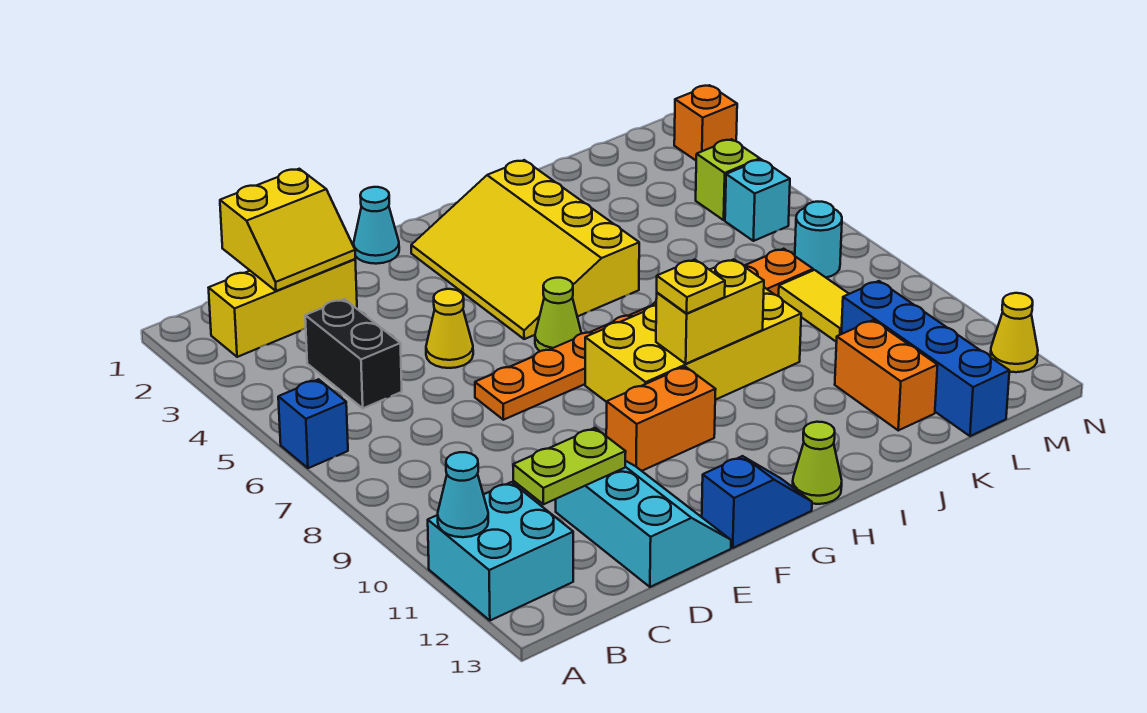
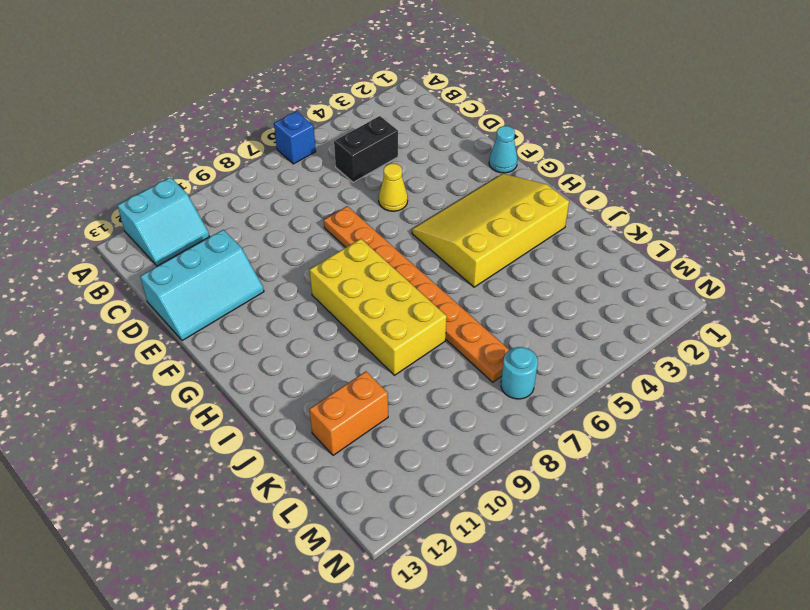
cyan slope A11:B12 level 1 top A -> cyan brick A11:B12 level 1
none -> yellow brick B2:D2 level 1
none -> orange brick F10:G10 level 1
none -> blue slope F13:G13 level 1 top F

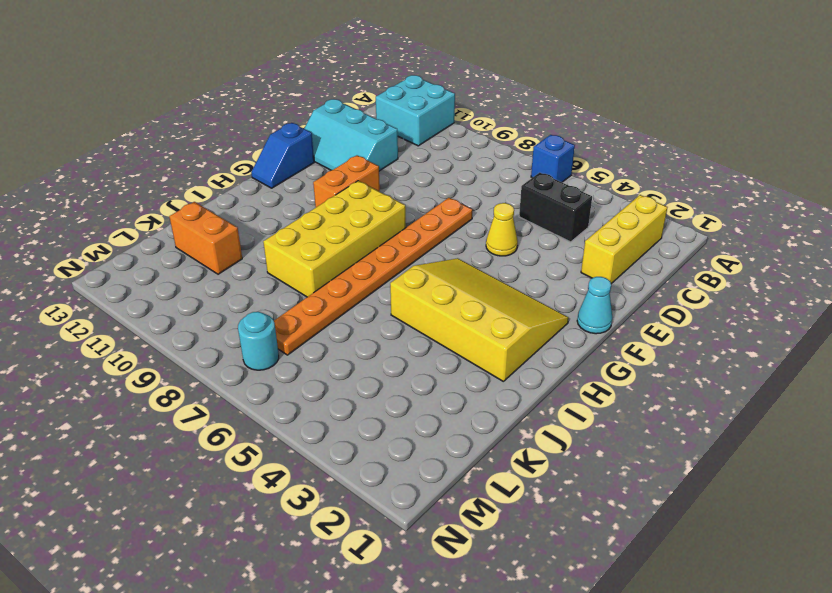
none -> lime cone G6 level 1
none -> lime cone H13 level 1
none -> yellow tile L8:L9 level 1

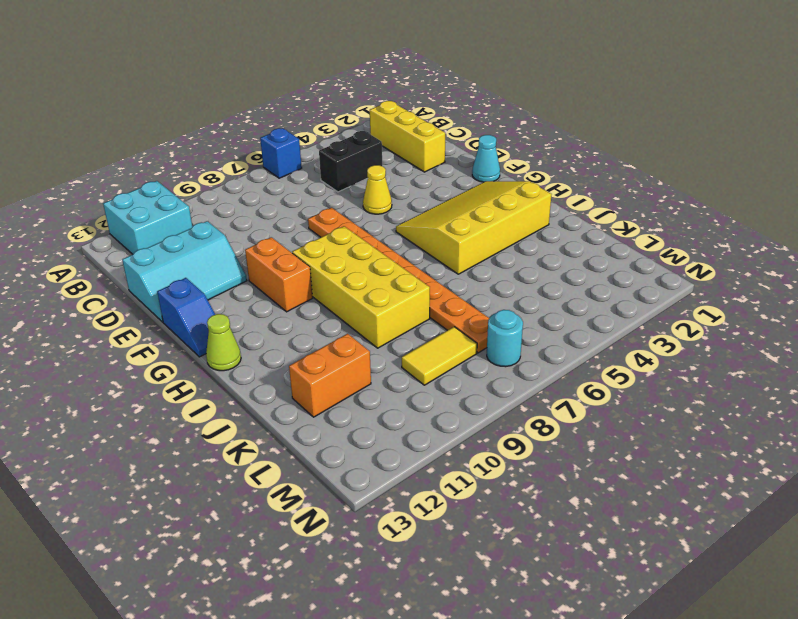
none -> lime cone G6 level 1
none -> blue brick L10:L13 level 1
none -> lime brick M4 level 1

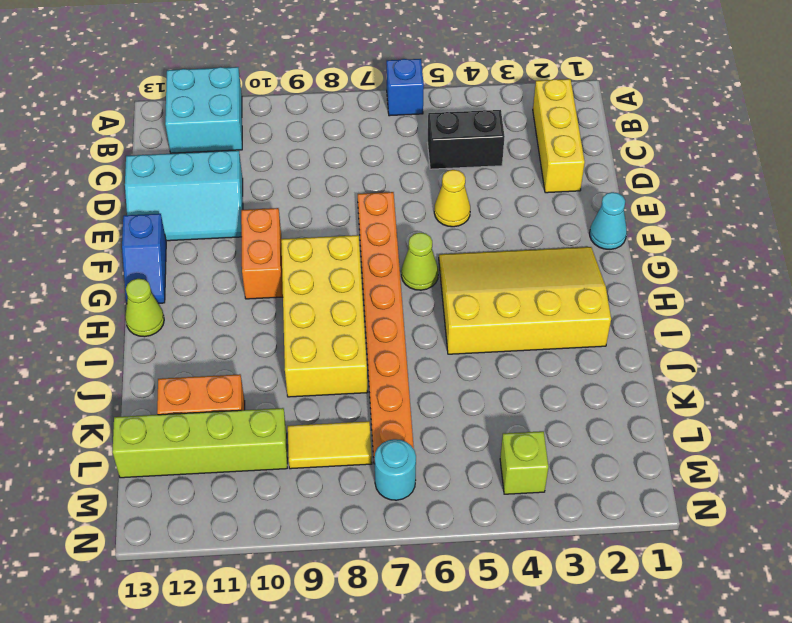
lime brick L10:L13 level 1 -> blue brick L10:L13 level 1
none -> cyan brick M5 level 1
none -> orange brick N2 level 1
none -> yellow cone N12 level 1

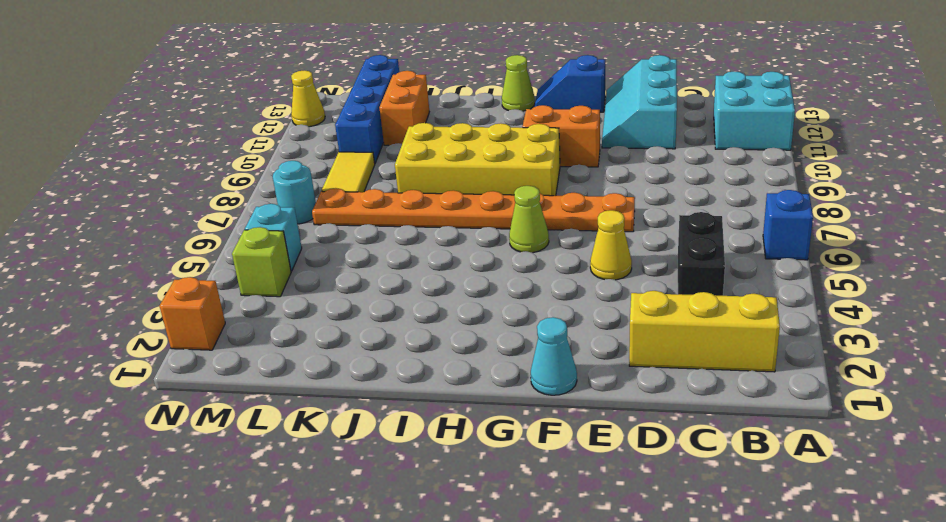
none -> yellow slope G2:I5 level 1 top I
none -> cyan cone A11 level 2
none -> yellow slope C1:D2 level 2 top 1

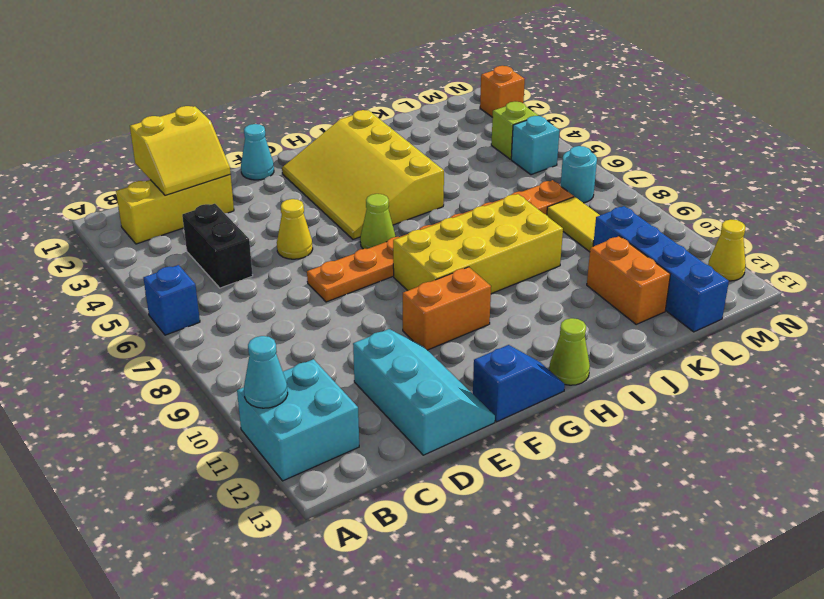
none -> lime plate C11:D11 level 2
none -> yellow brick H9:I9 level 2
none -> yellow plate H9 level 3

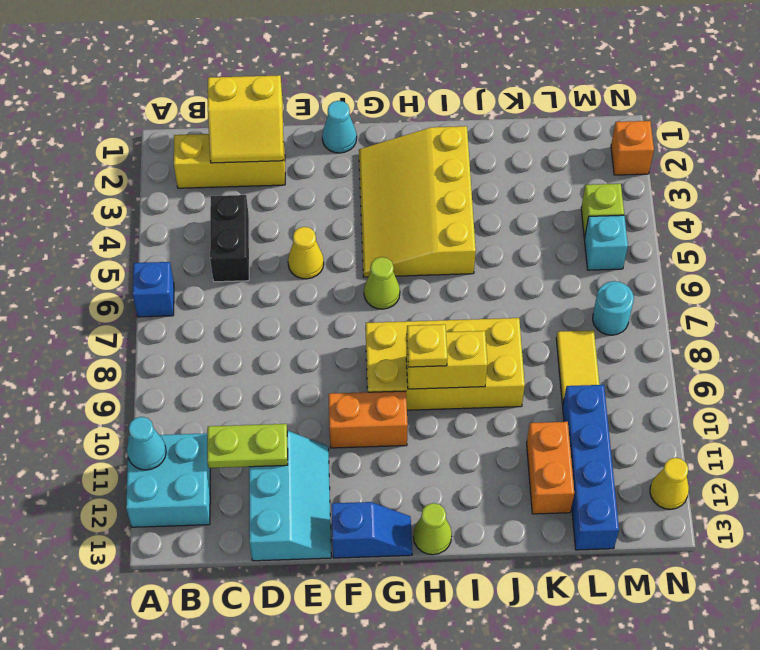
none -> orange plate E7:L7 level 1

